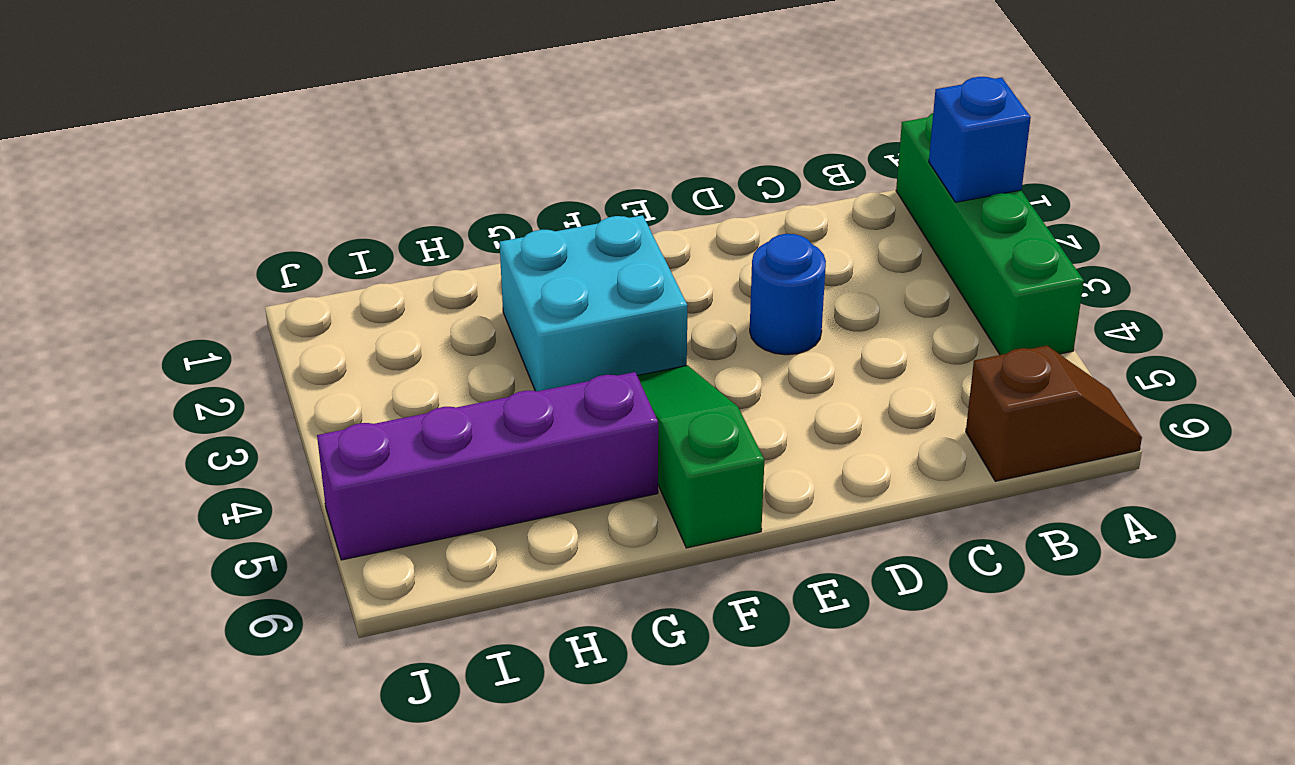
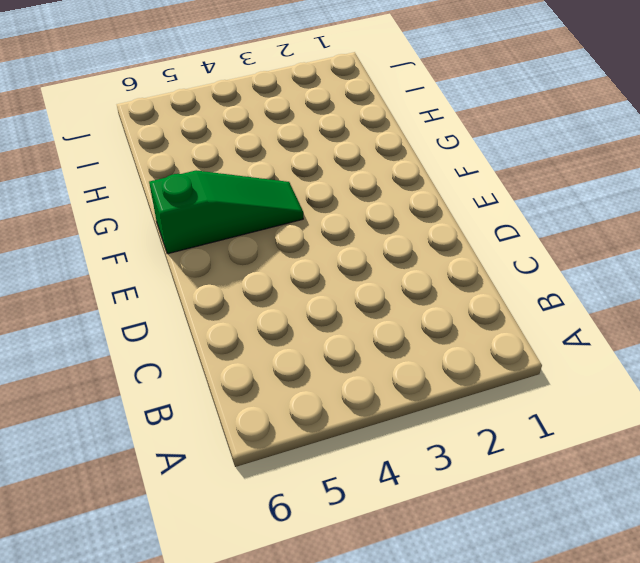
none -> green brick A1:A4 level 1
none -> brown slope A6:B6 level 1 top B

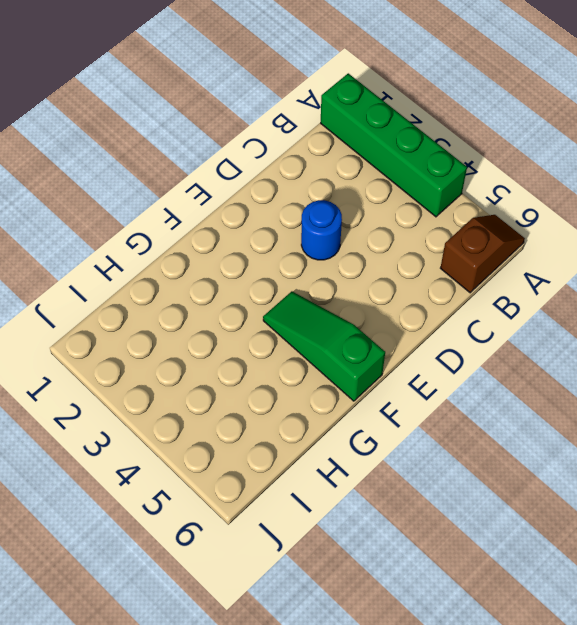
none -> cyan brick F2:G3 level 1
none -> purple brick G5:J5 level 1

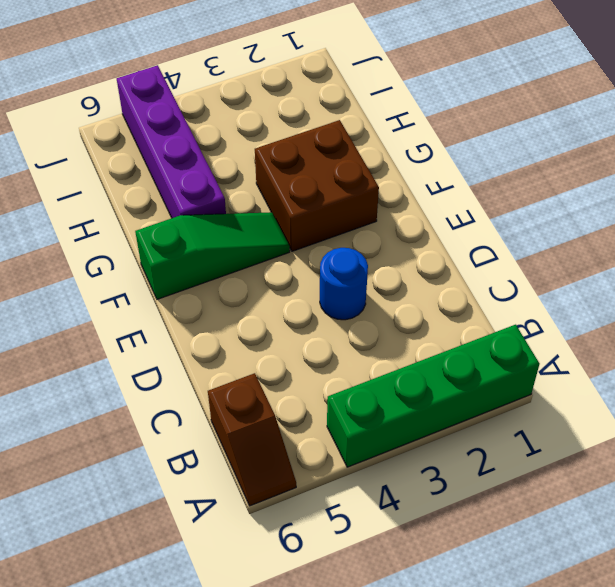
brown brick F2:G3 level 1 -> cyan brick F2:G3 level 1
none -> blue brick A2 level 2

